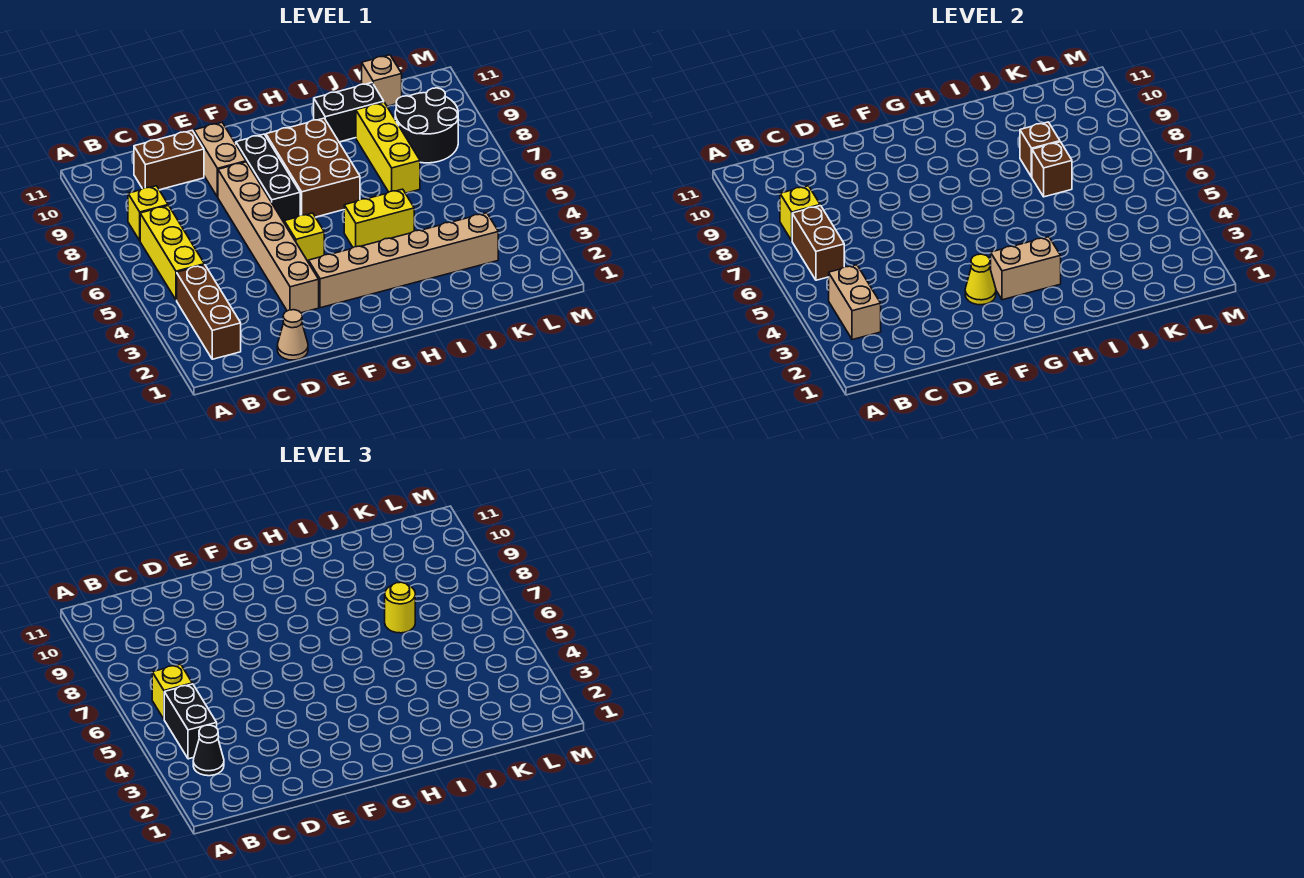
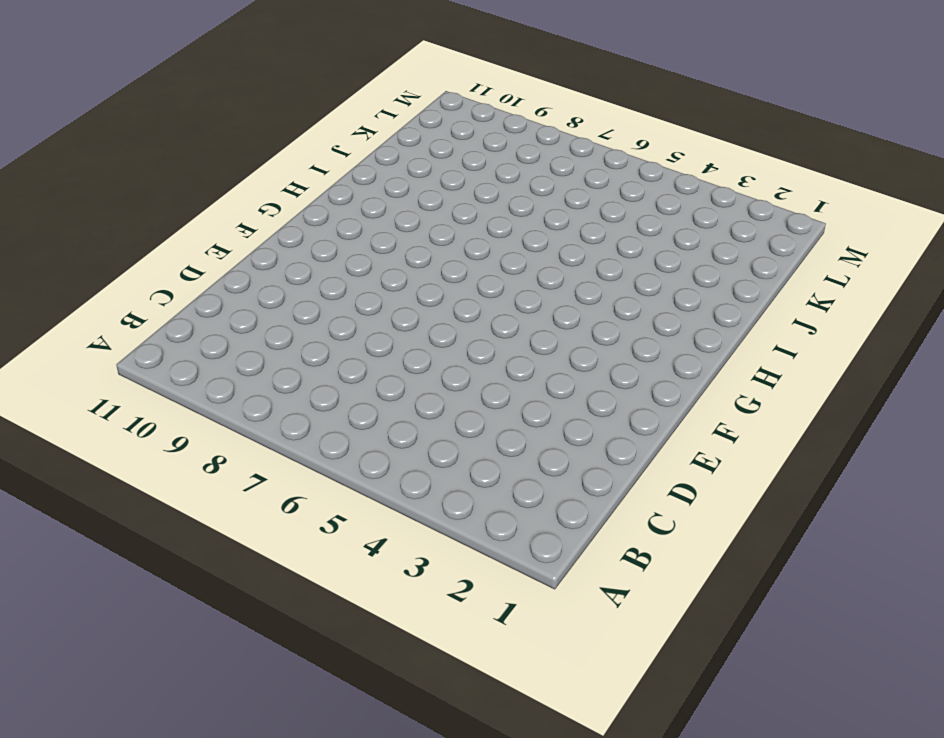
none -> brown brick B2:B4 level 1
none -> yellow brick B5:B7 level 1
none -> yellow brick B8 level 1

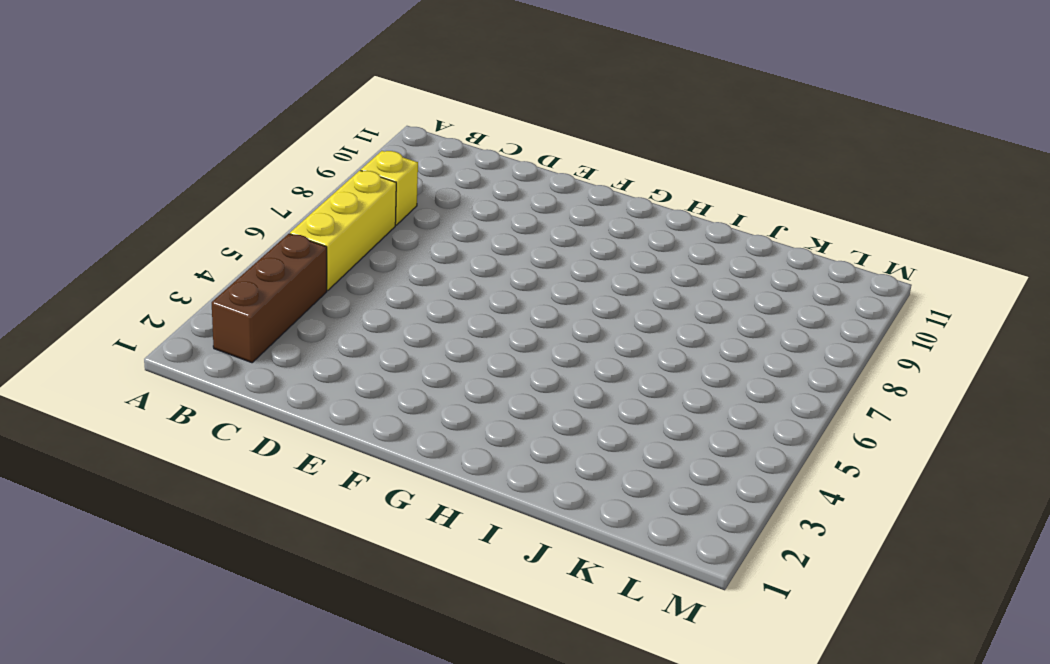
none -> brown brick C10:D10 level 1
none -> tan cone D1 level 1
none -> tan brick E3:E8 level 1

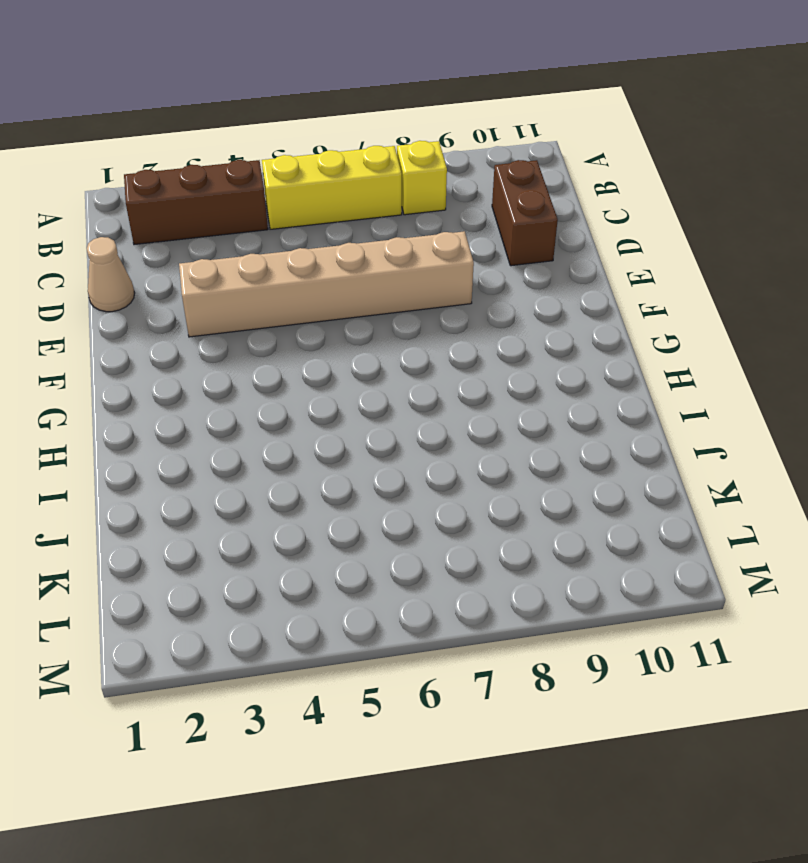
none -> tan brick E9:E10 level 1
none -> tan brick F3:K3 level 1
none -> yellow brick F5 level 1

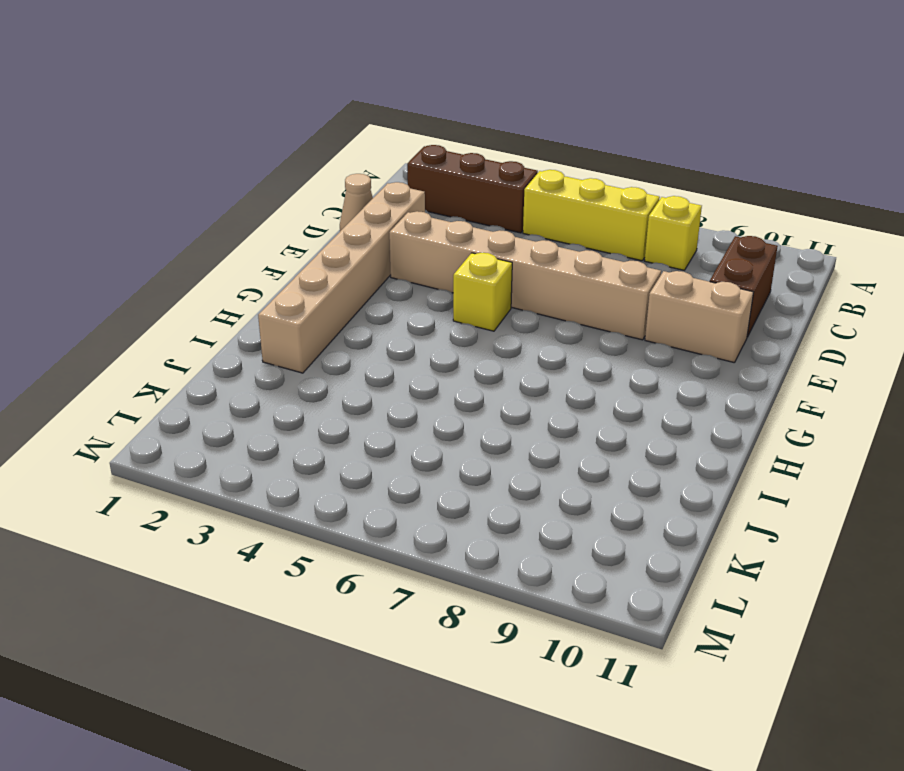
tan brick D2:I2 level 1 -> tan brick F3:K3 level 1
none -> black brick F7:F9 level 1
none -> brown brick G7:H9 level 1
none -> yellow brick H5:I5 level 1

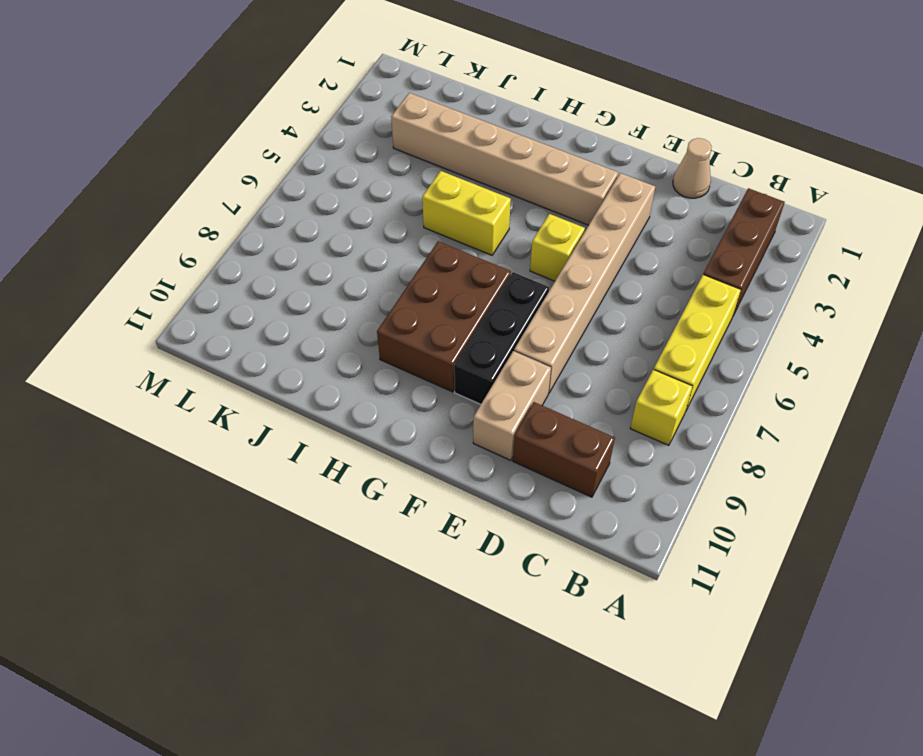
none -> black brick I10:J10 level 1
none -> yellow brick J7:J9 level 1
none -> black round brick K8:L9 level 1

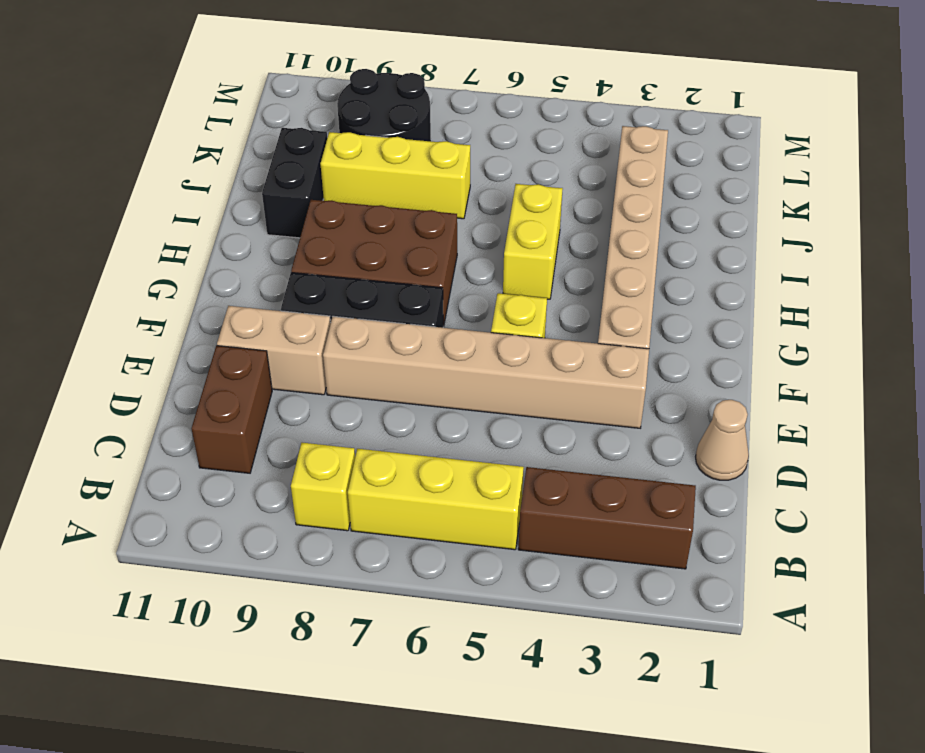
none -> tan brick K11 level 1
none -> tan brick B3:B4 level 2
none -> brown brick B6:B7 level 2

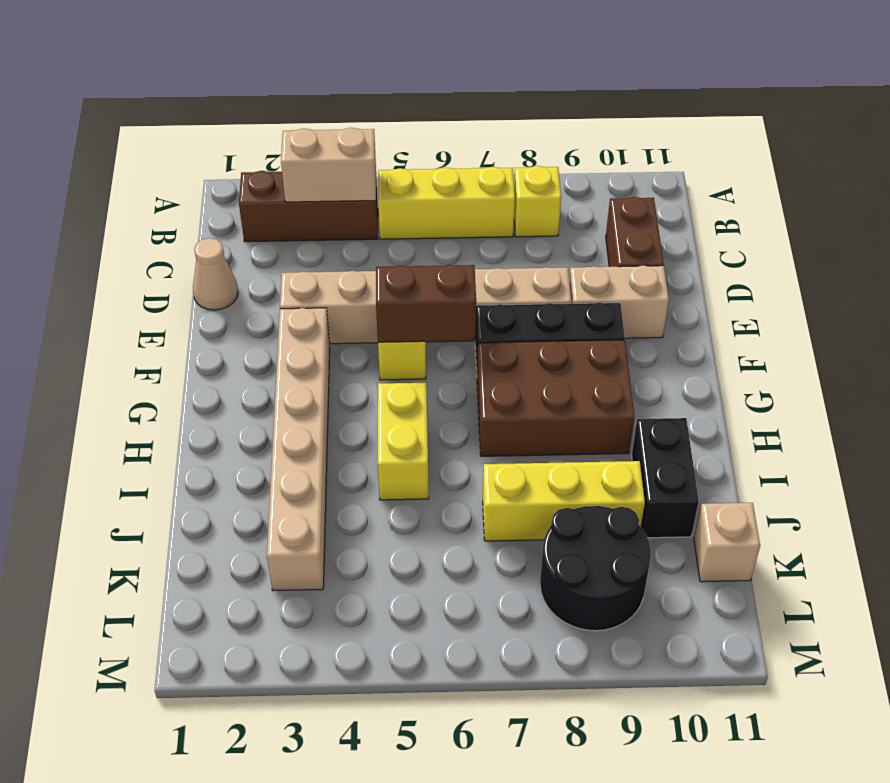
brown brick F5:F6 level 2 -> brown brick B6:B7 level 2
none -> yellow brick B8 level 2
none -> yellow cone F3 level 2
none -> tan brick G3:H3 level 2

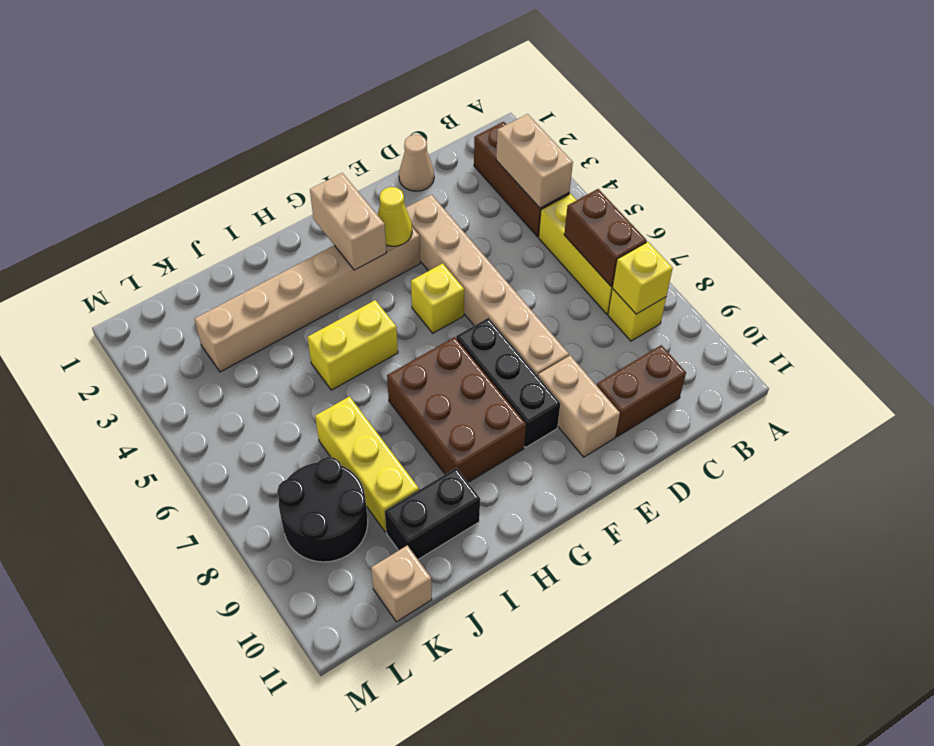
tan brick G2:G3 level 2 -> tan brick G3:H3 level 2
none -> brown brick J7 level 2
none -> brown brick J8 level 2
none -> black cone B3 level 3

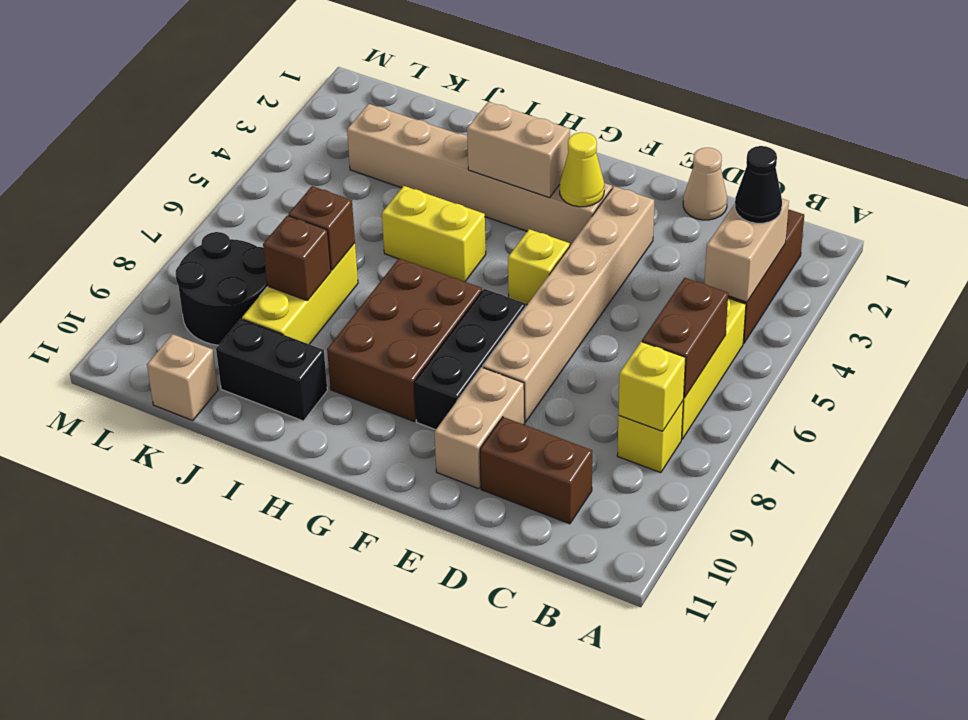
none -> black brick B4:B5 level 3
none -> yellow brick B6 level 3
none -> yellow round brick J7 level 3

